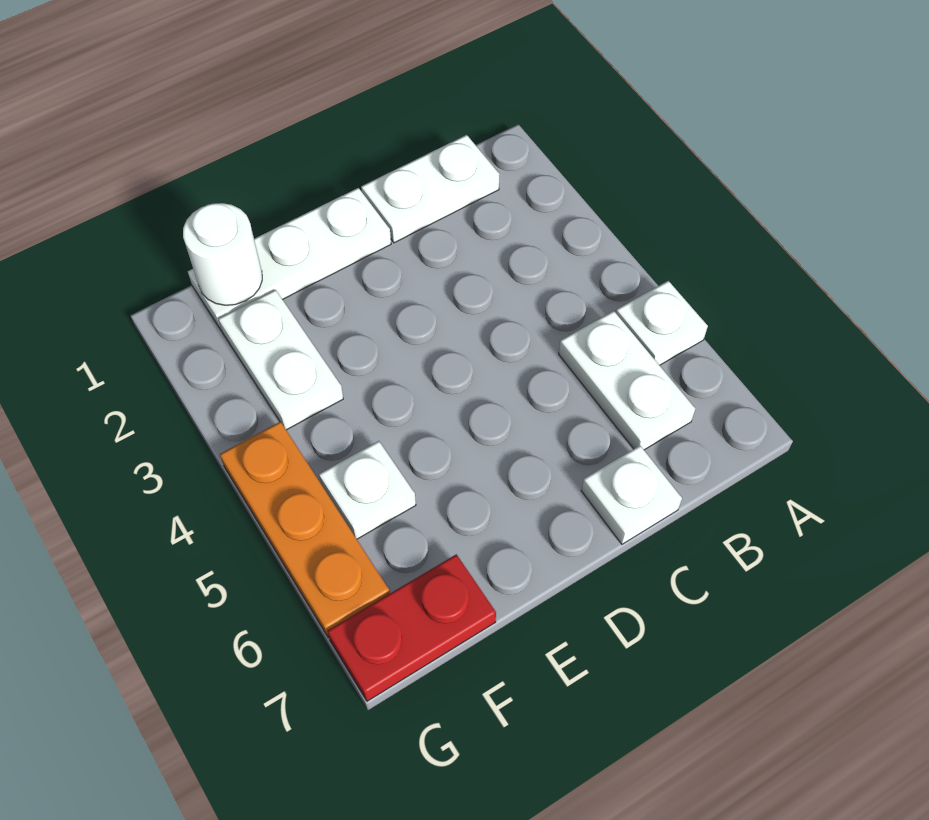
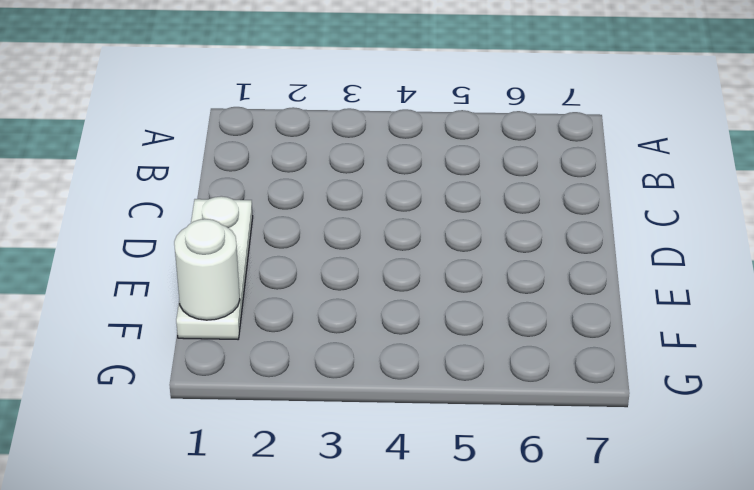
none -> white plate A5 level 1
none -> white plate B1:C1 level 1

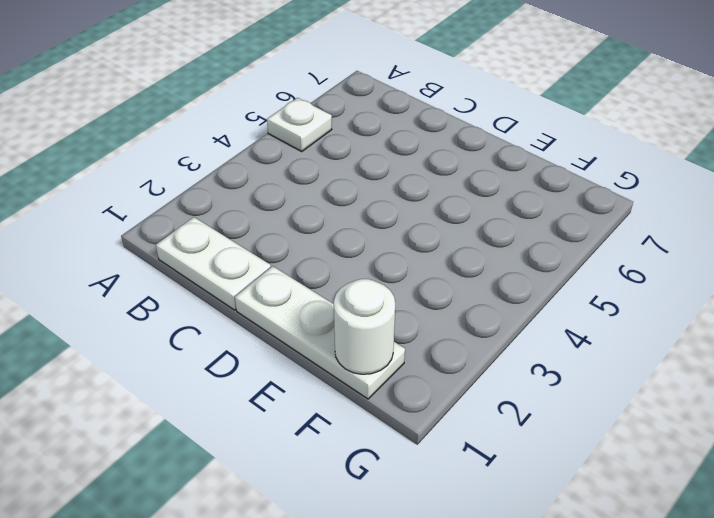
none -> white plate B5:B6 level 1
none -> white plate C7 level 1

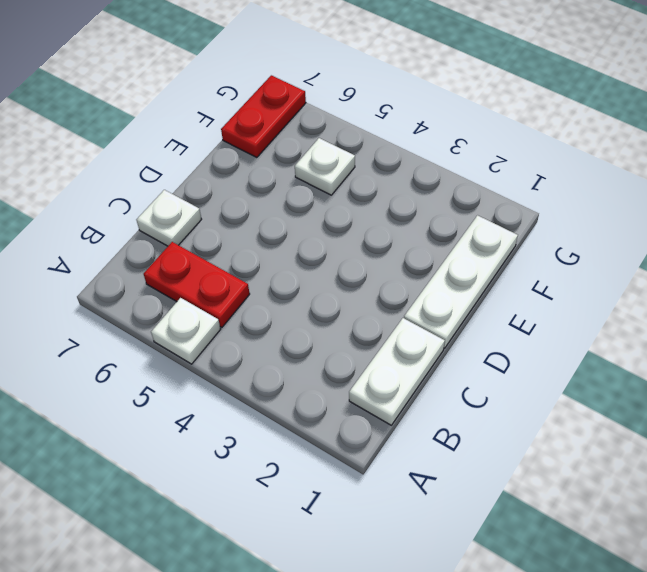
red plate B5:B6 level 1 -> white plate B5:B6 level 1
none -> white plate F2:F3 level 1
none -> orange plate G4:G6 level 1

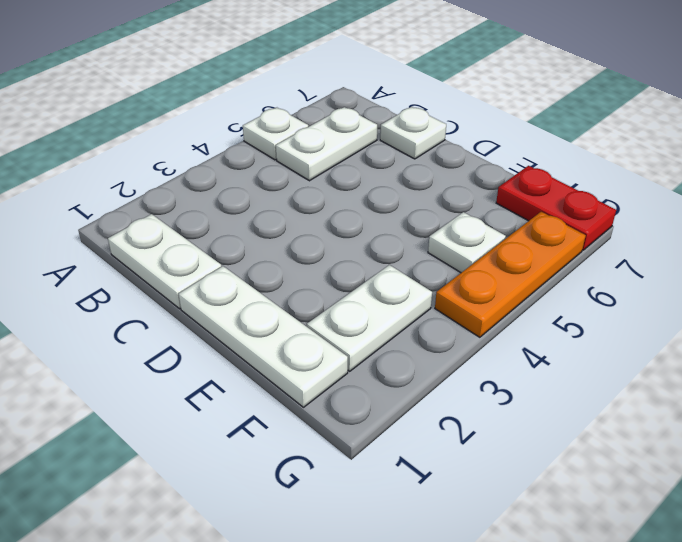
none -> white round brick F1 level 2

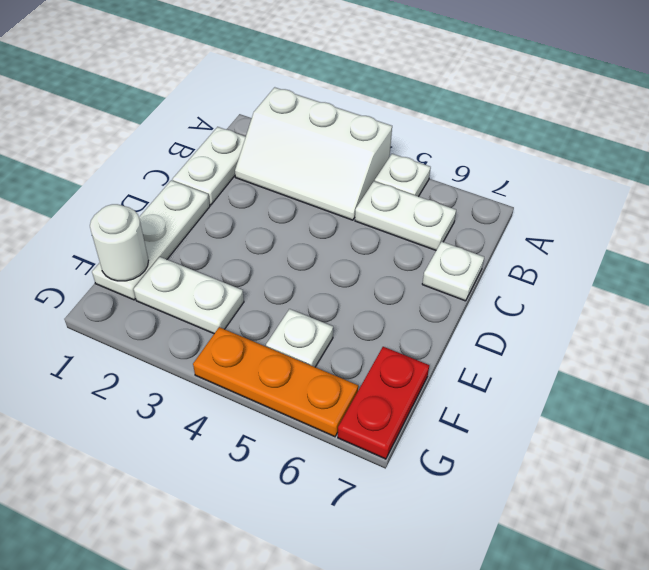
white slope A2:B4 level 1 top A -> none

